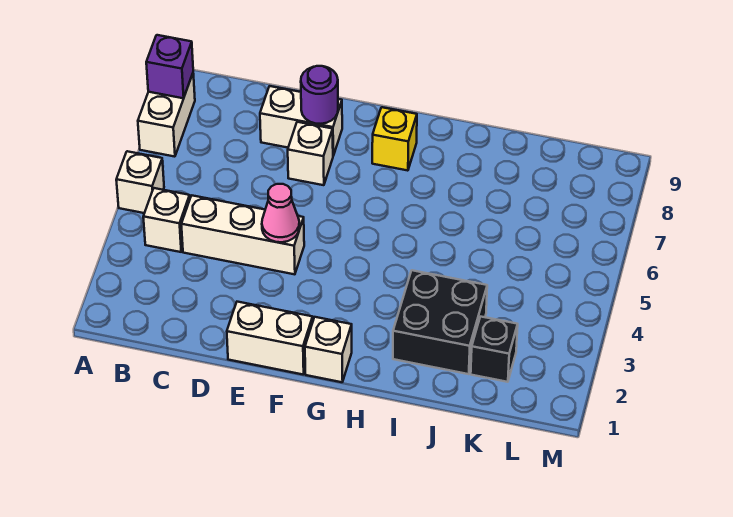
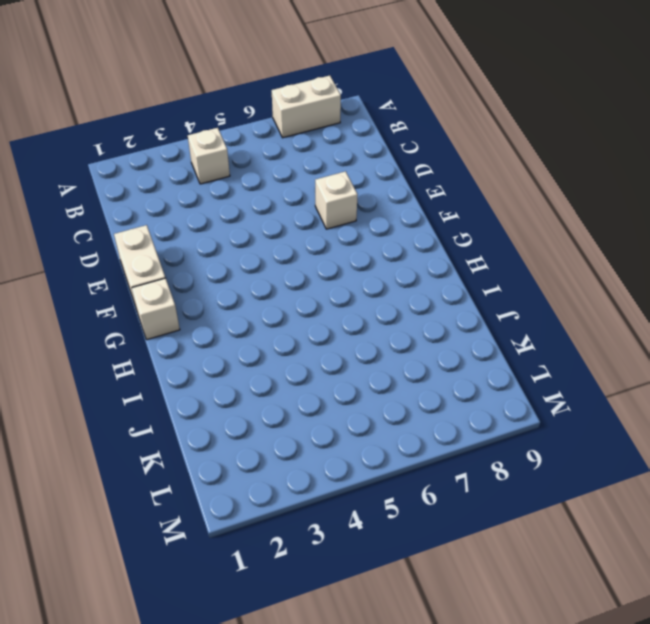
none -> white brick A5 level 1
none -> white brick C4:E4 level 1
none -> white brick D8:E8 level 1

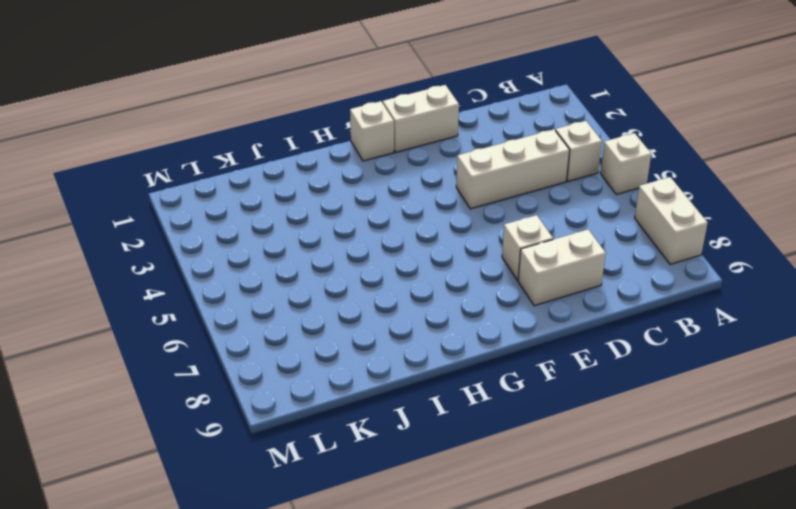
none -> yellow brick G8 level 1
none -> black brick I2:J3 level 1
none -> black brick K2 level 1

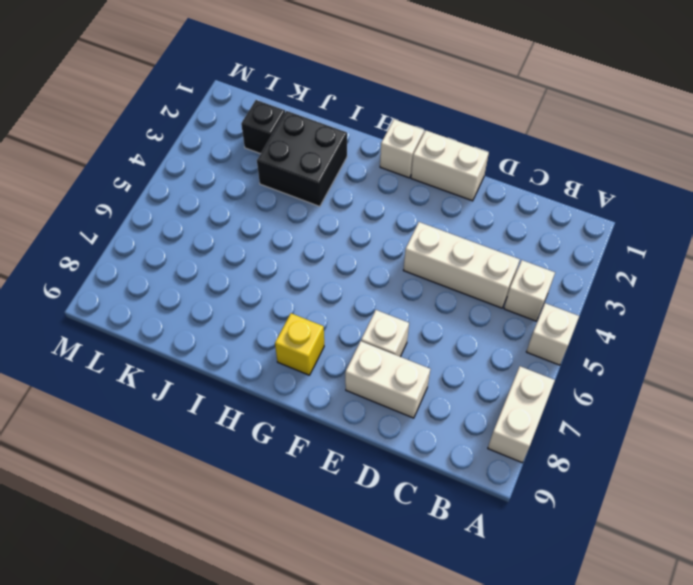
none -> purple brick A8 level 2
none -> pink cone E4 level 2
none -> purple round brick E8 level 2

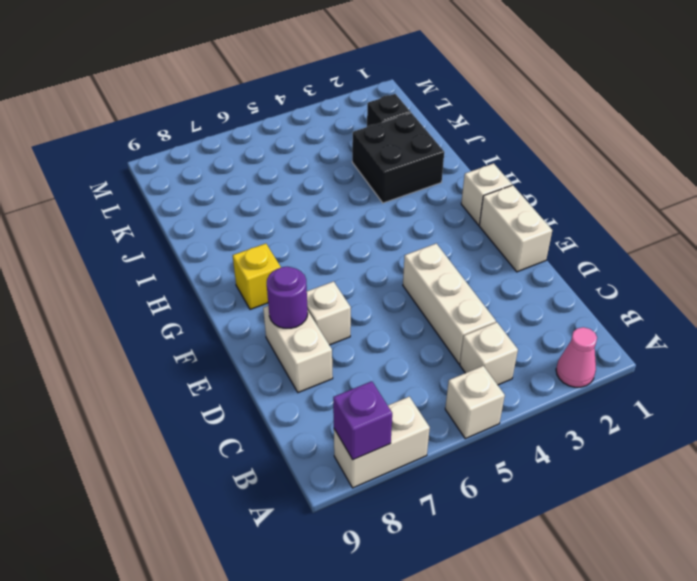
pink cone A2 level 1 -> pink cone E4 level 2

